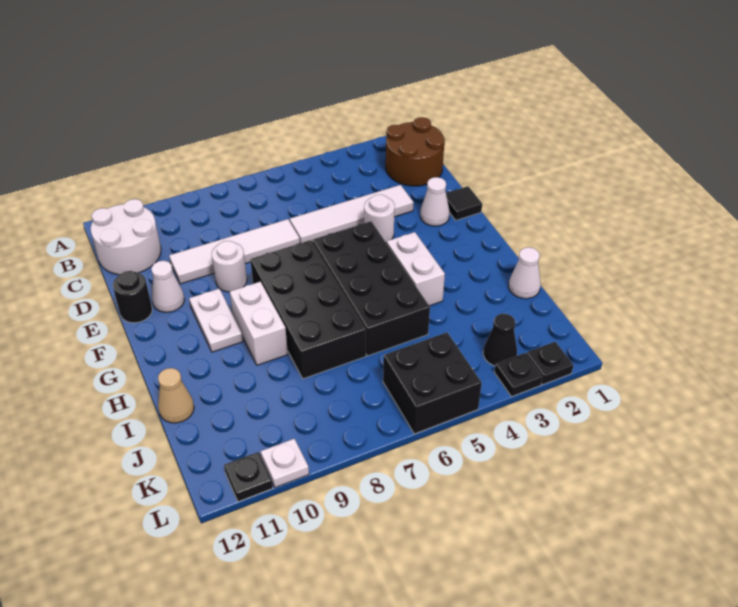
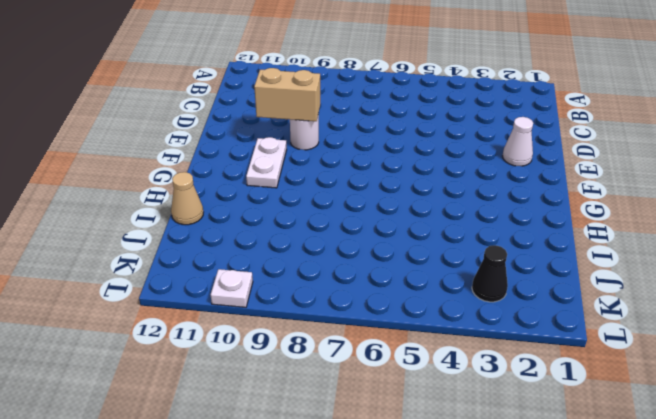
tan brick E9:E10 level 2 -> none
none -> brown round brick B1:C2 level 1
none -> white round brick B11:C12 level 1
none -> white tile D3:D6 level 1

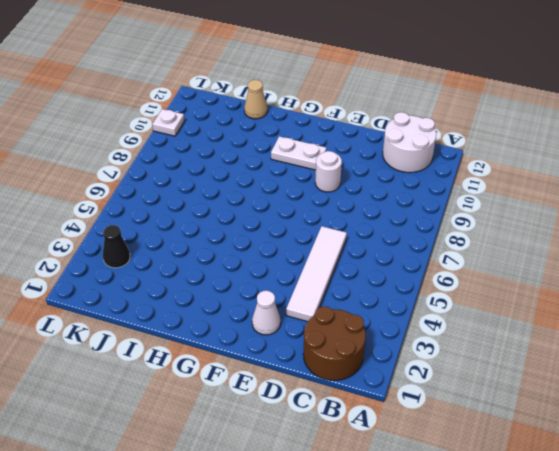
none -> white tile D7:D10 level 1
none -> black tile E1 level 1
none -> white round brick E4 level 1

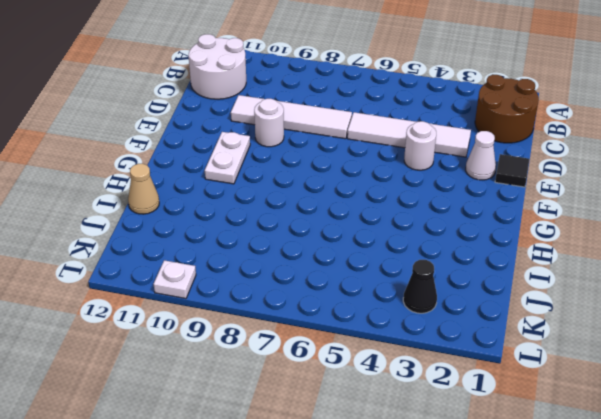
none -> white cone E11 level 1
none -> black round brick E12 level 1
none -> black brick F5:I6 level 1

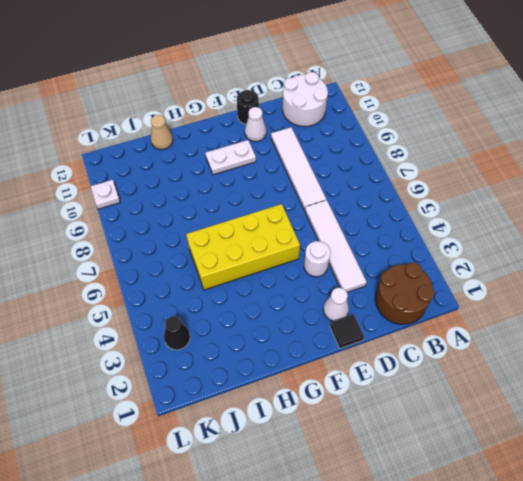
yellow brick F5:I6 level 1 -> black brick F5:I6 level 1
none -> white round brick E9 level 1
none -> black brick F7:I8 level 1
none -> white brick G4:H4 level 1

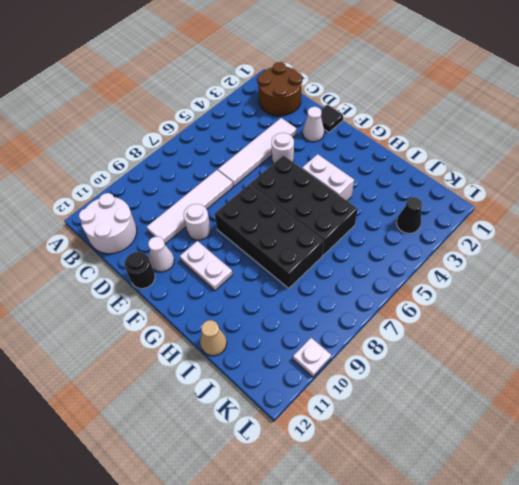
none -> white brick G9:H9 level 1
none -> white cone I1 level 1
none -> black brick K5:L6 level 1

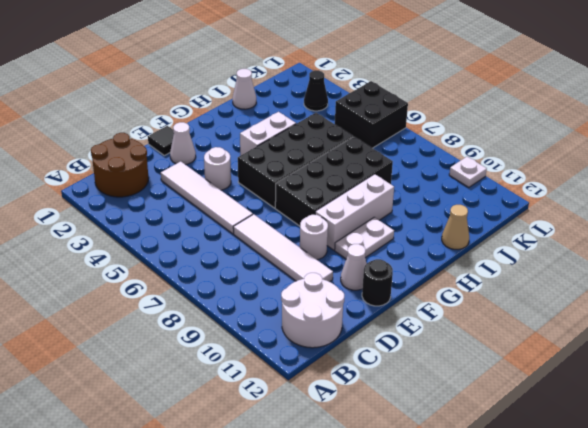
white brick F9:H9 level 1 -> white brick G9:H9 level 1
none -> black plate L2 level 1
none -> black plate L3 level 1
none -> black plate L11 level 1

